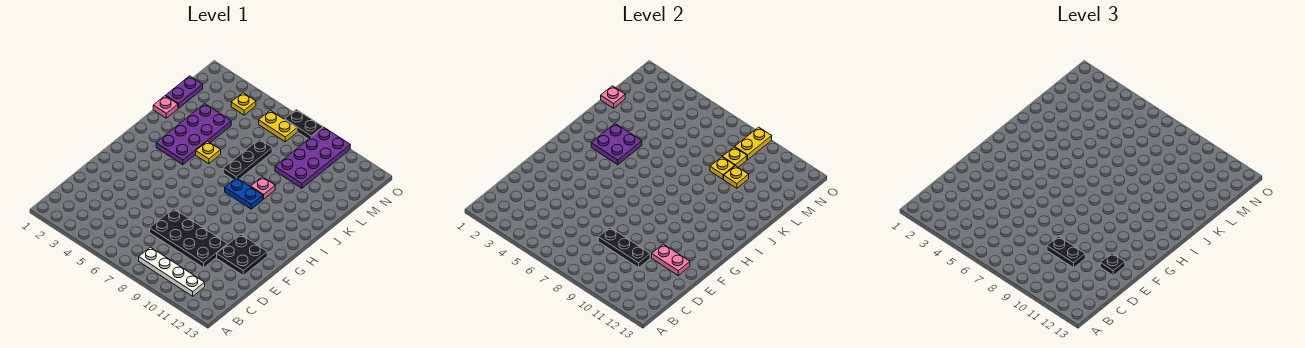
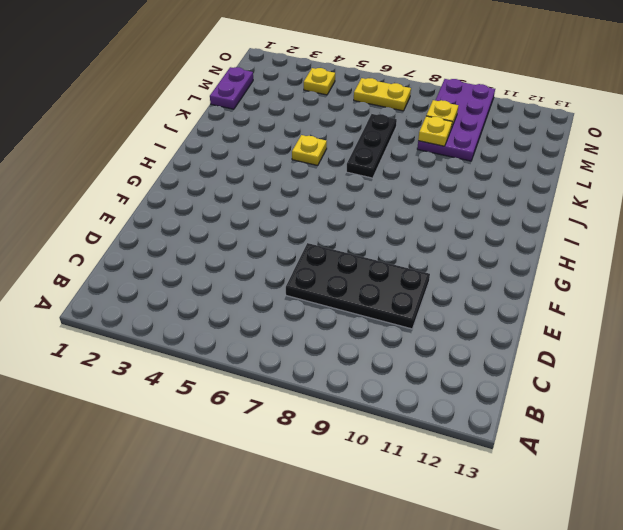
none -> white plate B8:B11 level 1
none -> black plate E11:F12 level 1
none -> purple plate I3:L4 level 1

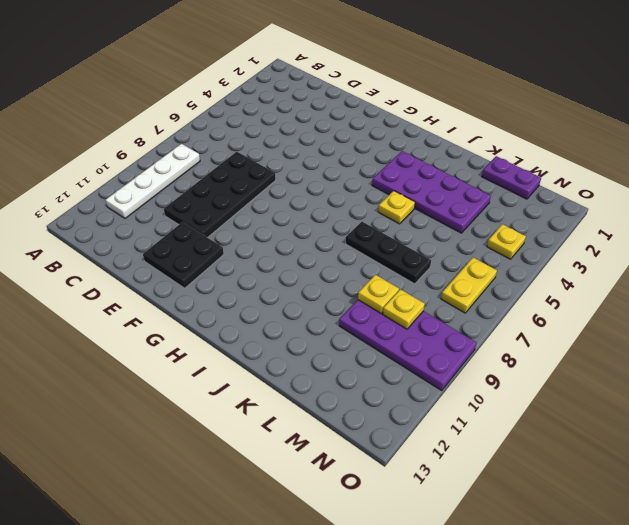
none -> blue plate I8:I9 level 1
none -> pink plate J9 level 1
none -> pink plate K1 level 1

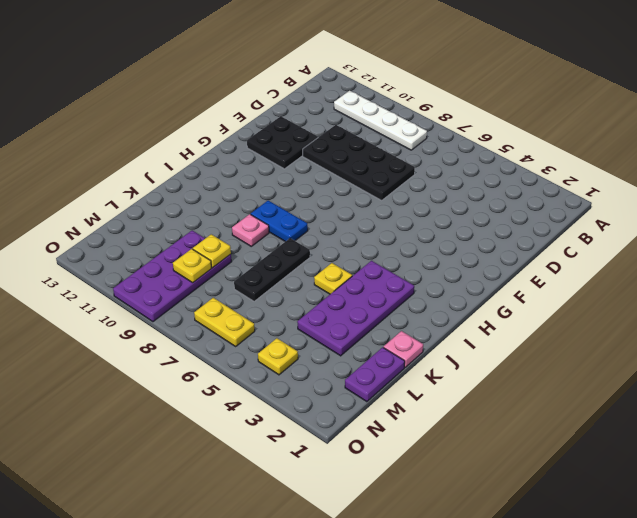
none -> black plate O7:O8 level 1
none -> black plate D8:D10 level 2
none -> pink plate E11:E12 level 2

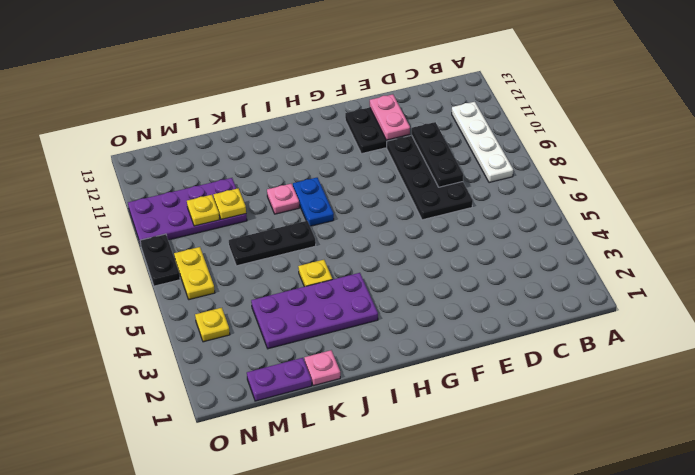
none -> purple plate I3:J4 level 2
none -> pink plate L1 level 2
none -> yellow plate L10 level 2

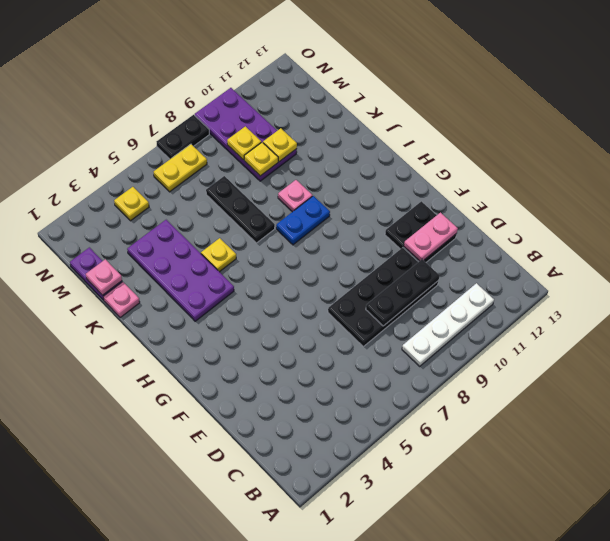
none -> purple plate I3:J4 level 2
none -> yellow plate N9:O9 level 2
none -> black plate D9:D10 level 3

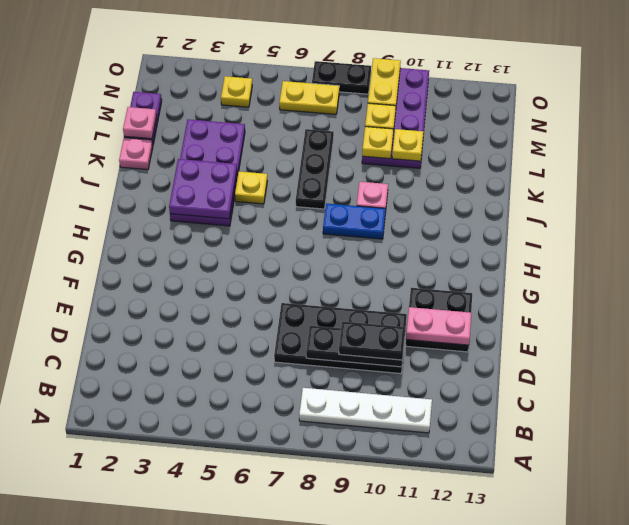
none -> black plate E12 level 3

